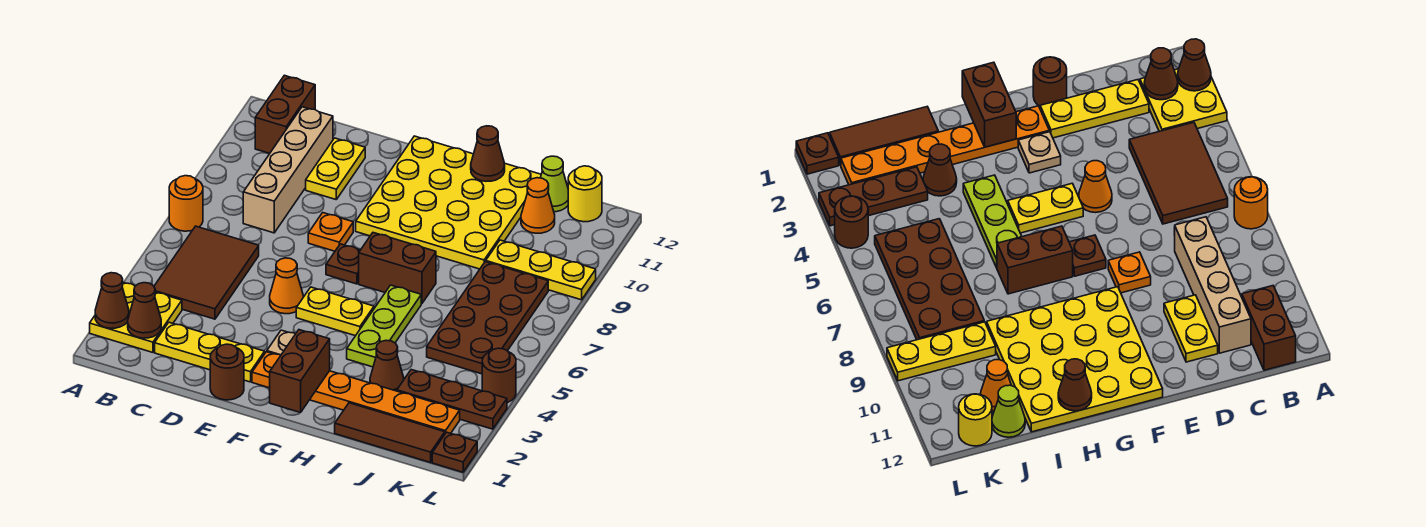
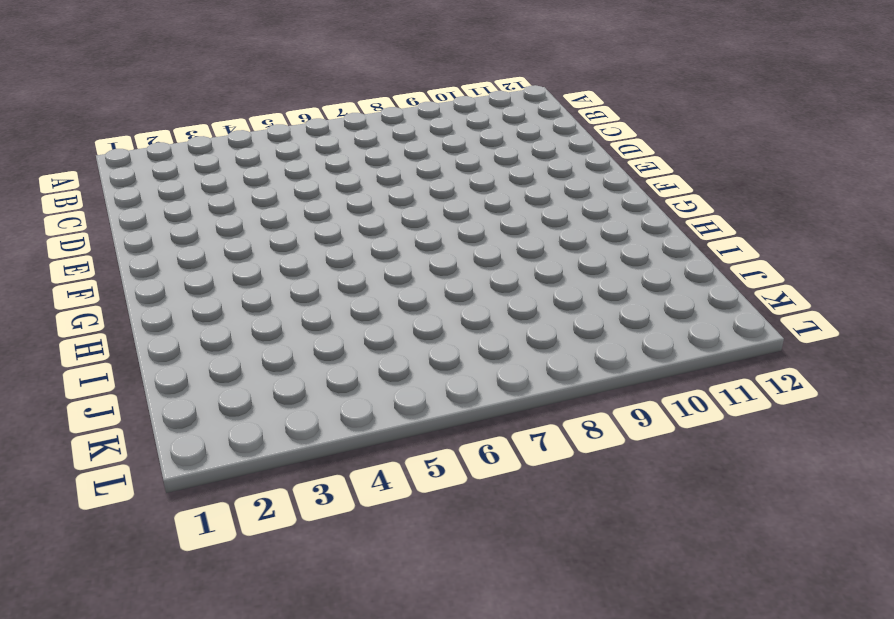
none -> yellow plate A2:B3 level 1
none -> orange round brick A7 level 1
none -> brown tile B4:C6 level 1
none -> brown brick B11:B12 level 1

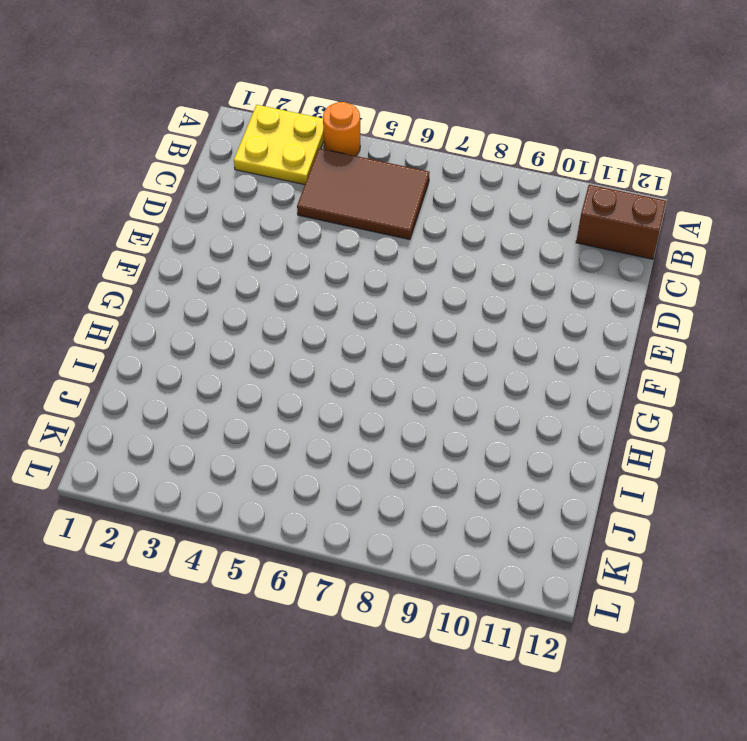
orange round brick A4 level 1 -> orange round brick A7 level 1
none -> yellow plate C2:E2 level 1
none -> tan brick C8:C11 level 1
none -> yellow plate D10:D11 level 1
none -> brown round brick E1 level 1

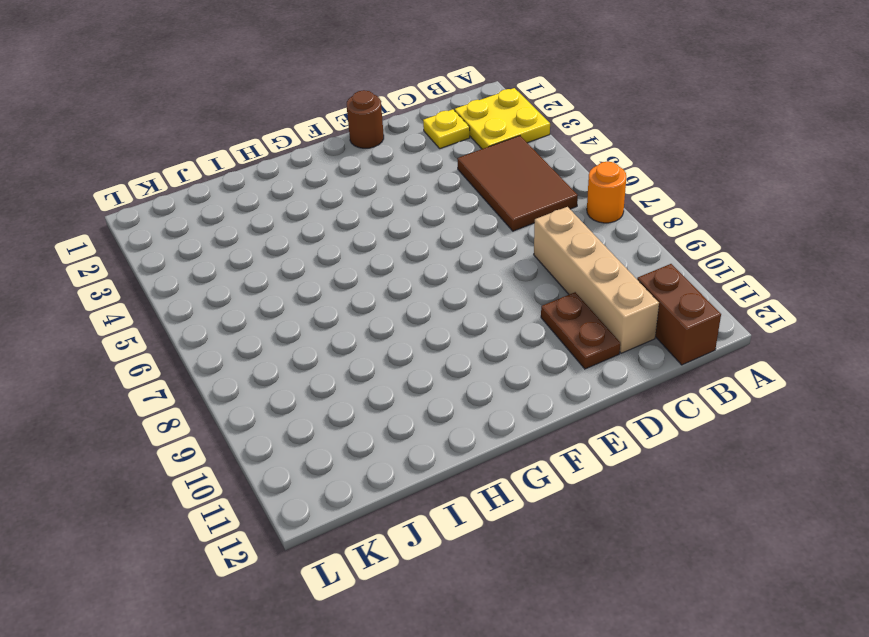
yellow plate C2 level 1 -> yellow plate C2:E2 level 1
brown plate D10:D11 level 1 -> yellow plate D10:D11 level 1
none -> orange cone E5 level 1
none -> orange plate E8 level 1
none -> orange plate F2:K2 level 1
none -> tan plate F3 level 1

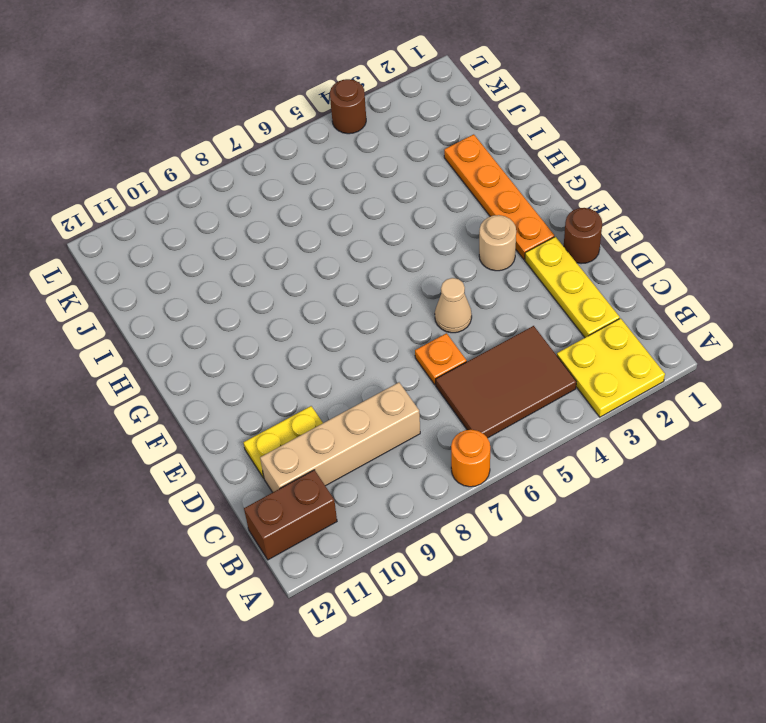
orange plate D6 level 1 -> orange plate E8 level 1
tan cone E5 level 1 -> orange cone E5 level 1
orange plate F2:I2 level 1 -> orange plate F2:K2 level 1
tan round brick F3 level 1 -> tan plate F3 level 1
none -> yellow plate F5:G5 level 1
none -> brown plate F7 level 1
none -> yellow plate F9:I12 level 1
none -> brown brick G7:H7 level 1

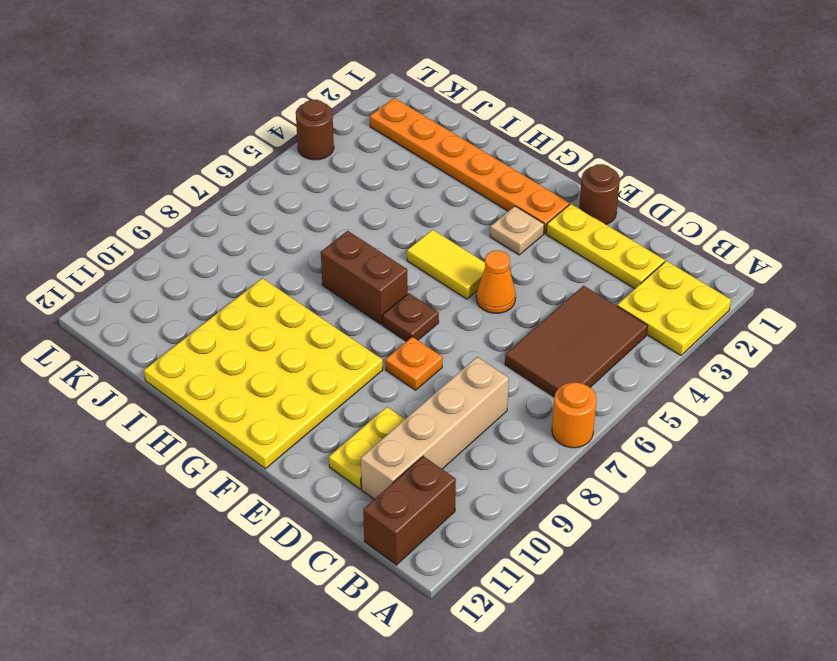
yellow tile F5:G5 level 1 -> yellow plate F5:G5 level 1
none -> lime plate H4:H6 level 1
none -> brown tile I1:K1 level 1
none -> brown cone I3 level 1
none -> brown plate J3:L3 level 1

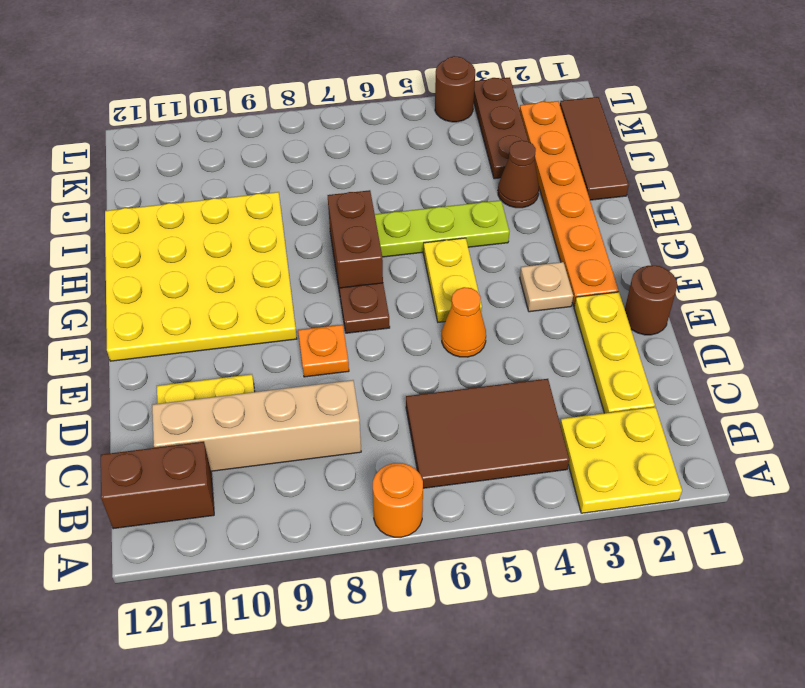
none -> brown plate J5:K8 level 1
none -> yellow plate J9:L9 level 1
none -> orange cone J11 level 1
none -> lime cone J12 level 1

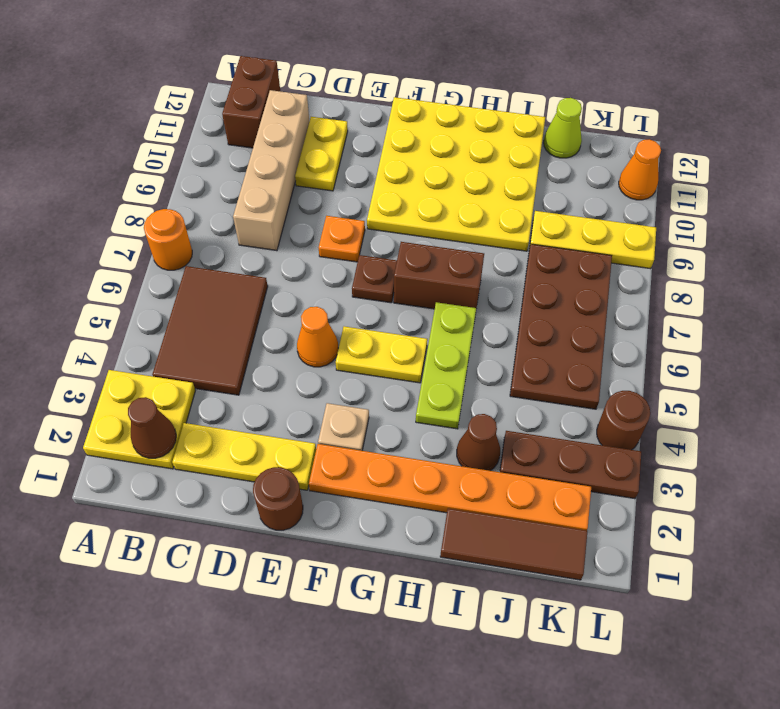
orange cone L11 level 1 -> orange cone J11 level 1
none -> yellow round brick K12 level 1
none -> brown plate L1 level 1
none -> brown cone A2 level 2
none -> brown brick G1:G2 level 2

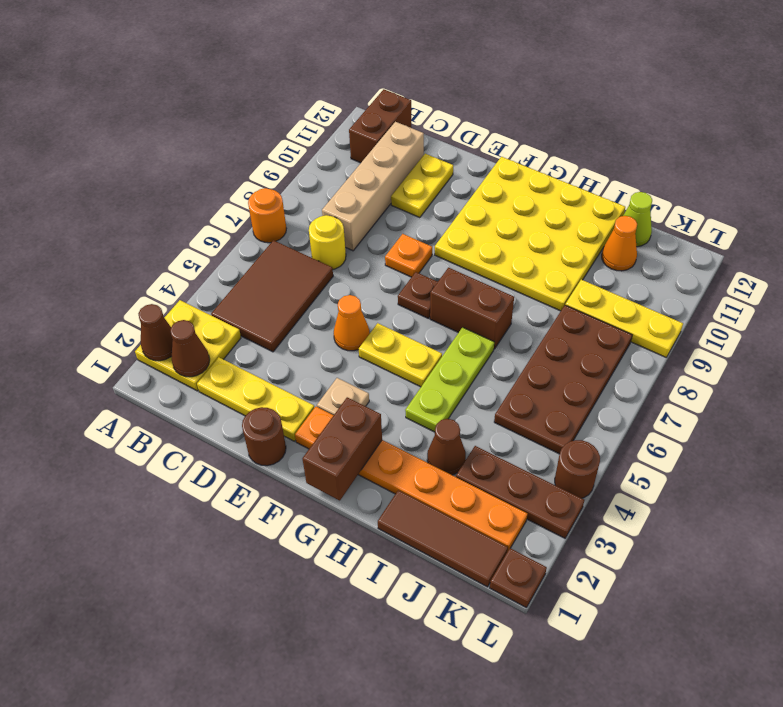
yellow round brick C7 level 1 -> yellow round brick K12 level 1
none -> brown cone H12 level 2

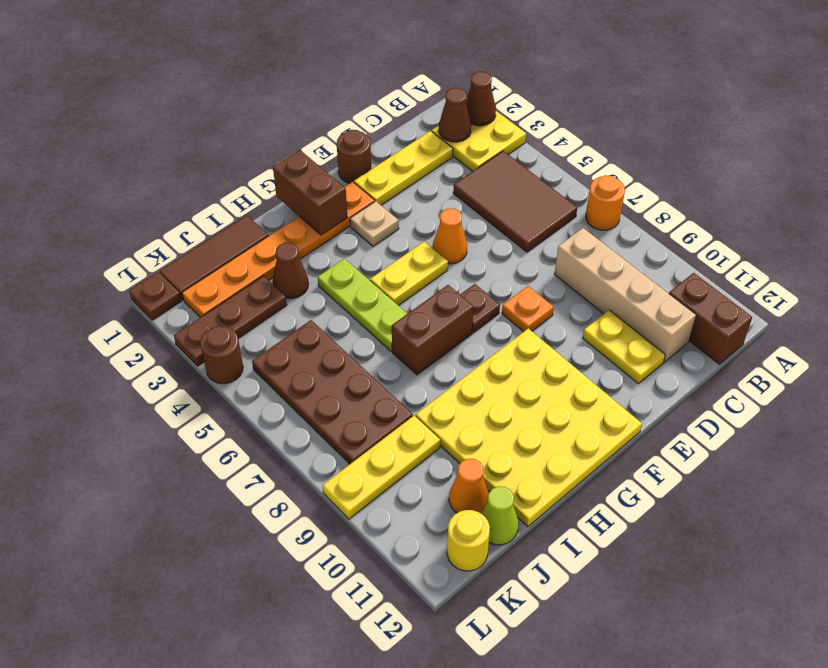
none -> brown cone H12 level 2

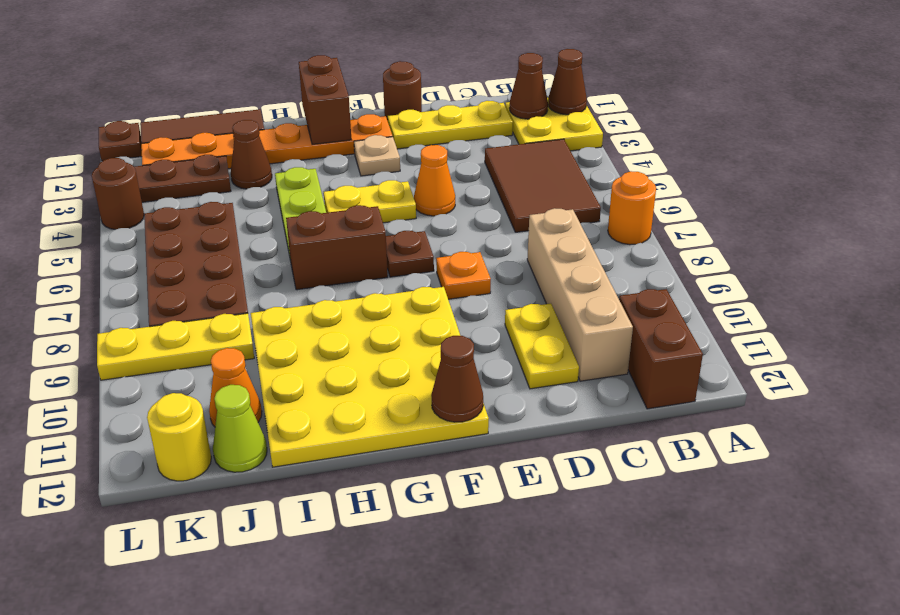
brown cone F12 level 2 -> brown cone H12 level 2

